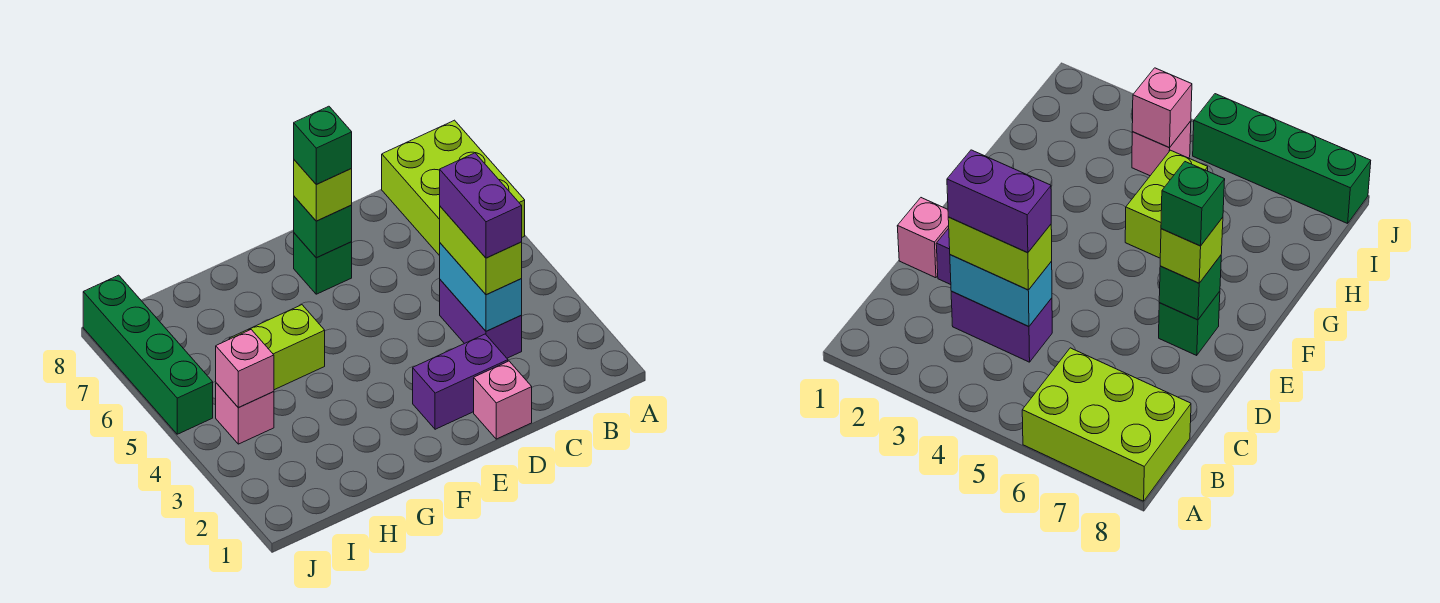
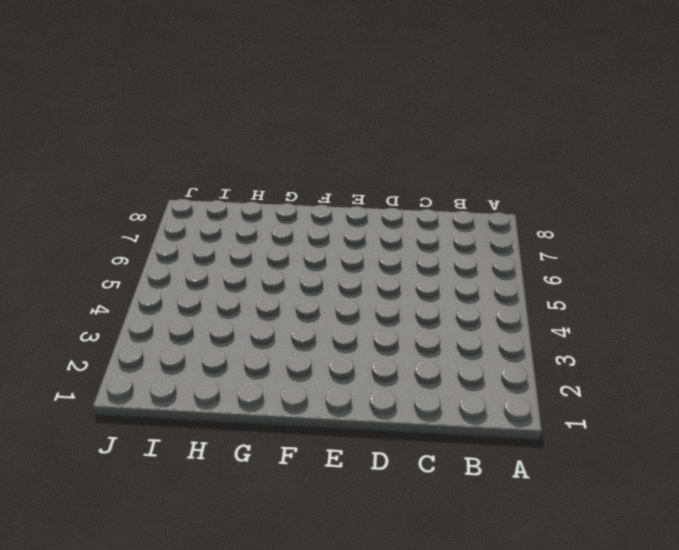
none -> lime brick A6:B8 level 1
none -> purple brick C3:C4 level 1
none -> pink brick D1 level 1

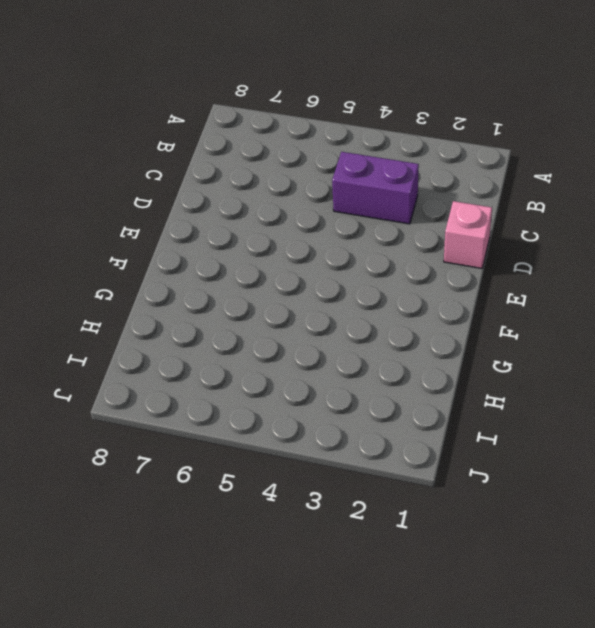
none -> lime brick A6:B8 level 1
none -> purple brick D2:E2 level 1
none -> green brick E7 level 1

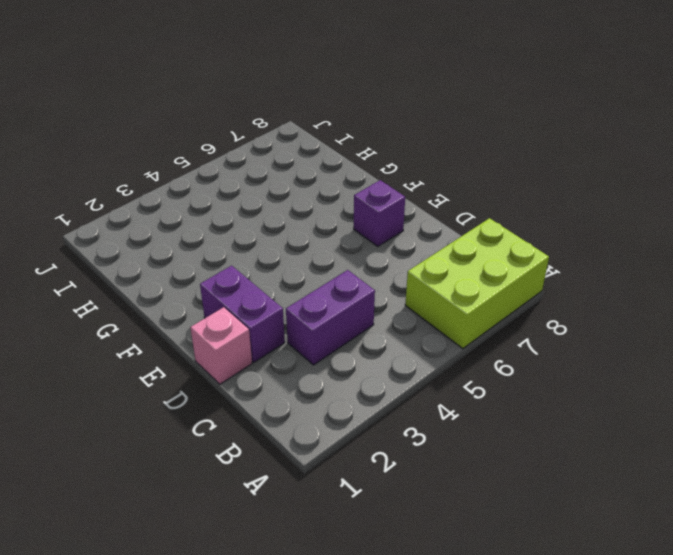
purple brick E7 level 1 -> green brick E7 level 1
none -> lime brick G5:H5 level 1
none -> pink brick I4 level 1
none -> green brick J5:J8 level 1

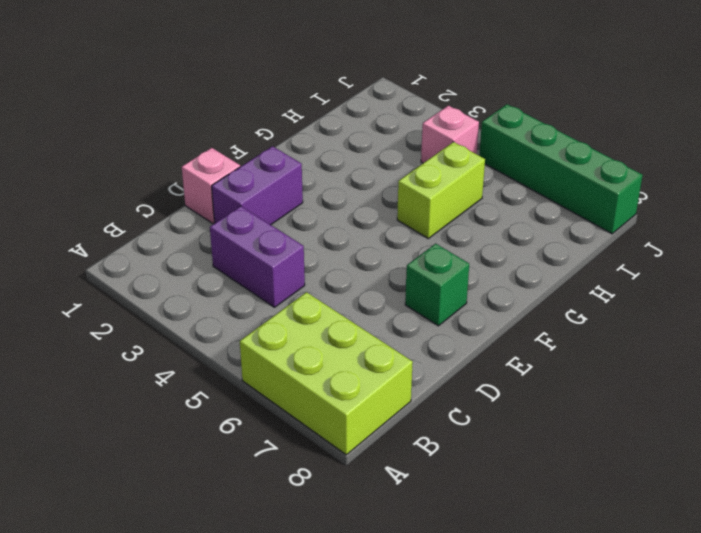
none -> cyan brick C3:C4 level 2
none -> green brick E7 level 2
none -> pink brick I4 level 2

